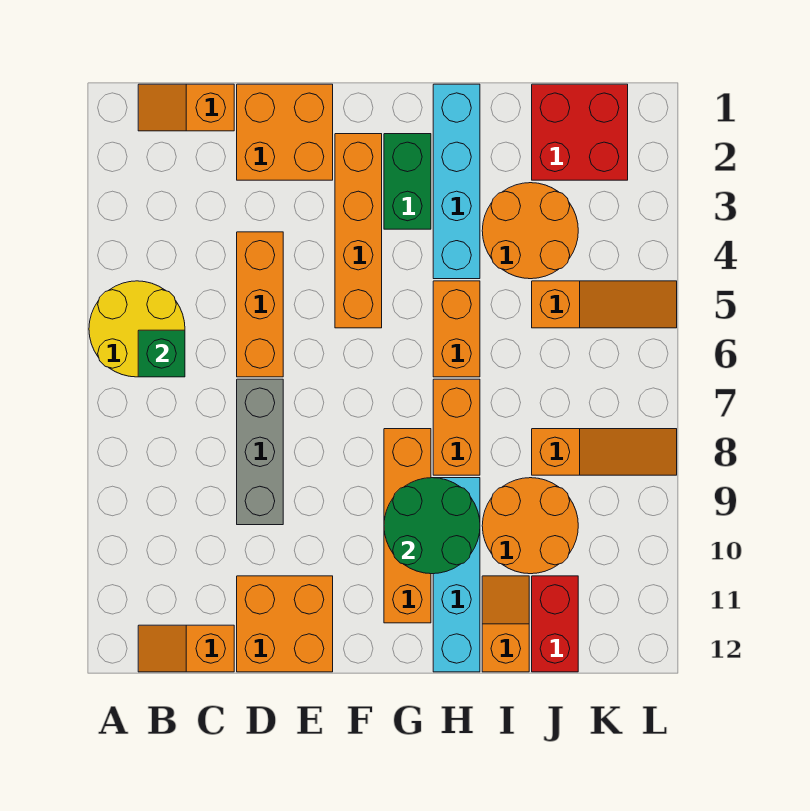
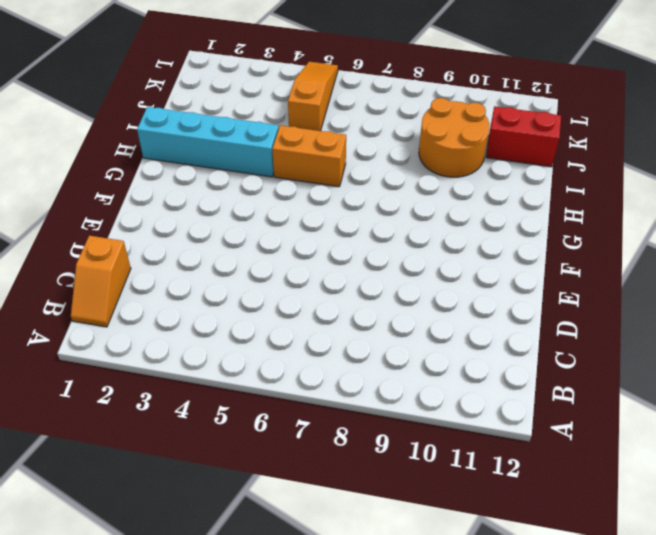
none -> yellow round brick A5:B6 level 1
none -> orange slope B12:C12 level 1 top C
none -> orange brick D1:E2 level 1

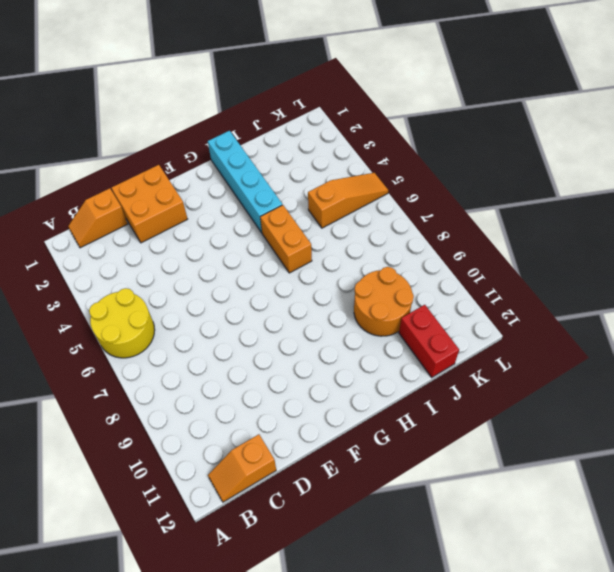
none -> orange brick D4:D6 level 1
none -> grey brick D7:D9 level 1
none -> orange brick D11:E12 level 1

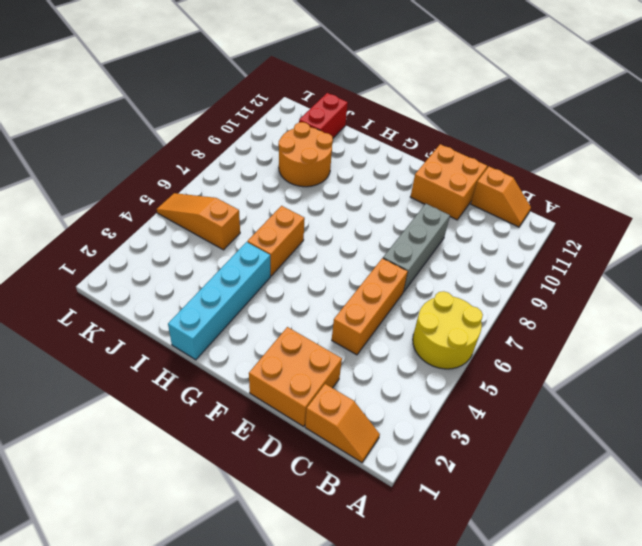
none -> orange brick F2:F5 level 1
none -> green brick G2:G3 level 1
none -> orange brick G8:G11 level 1

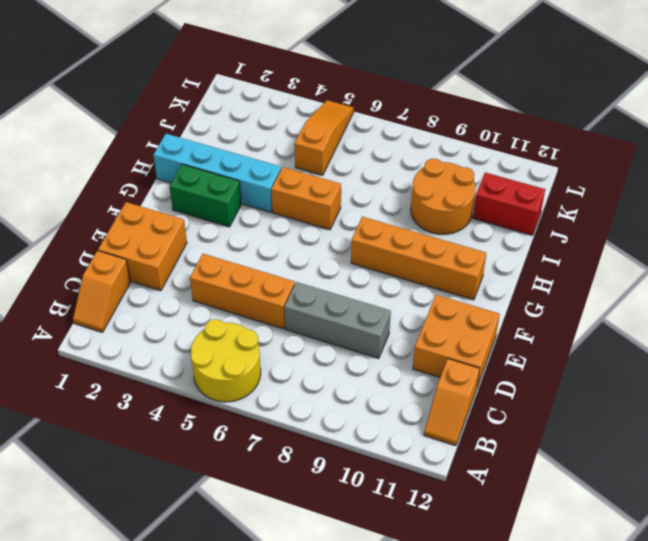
none -> orange brick F2:F5 level 1
none -> orange brick H7:H8 level 1
none -> cyan brick H9:H12 level 1

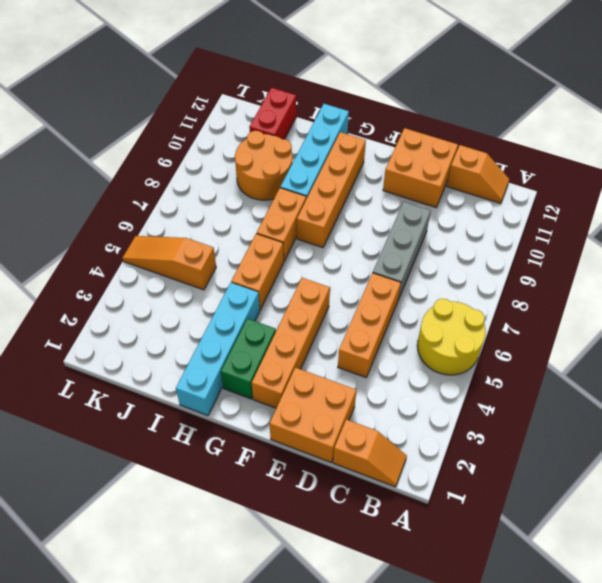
none -> orange round brick I3:J4 level 1
none -> orange slope I11:I12 level 1 top 12
none -> red brick J1:K2 level 1

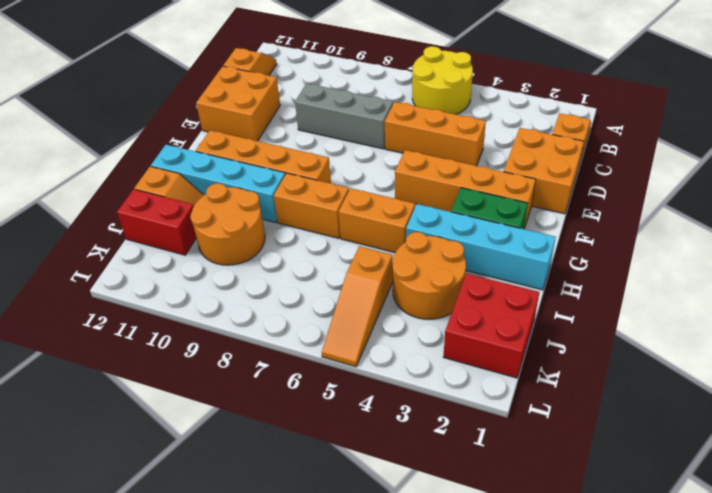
none -> orange slope J8:L8 level 1 top J
none -> green brick B6 level 2
none -> green round brick G9:H10 level 2

